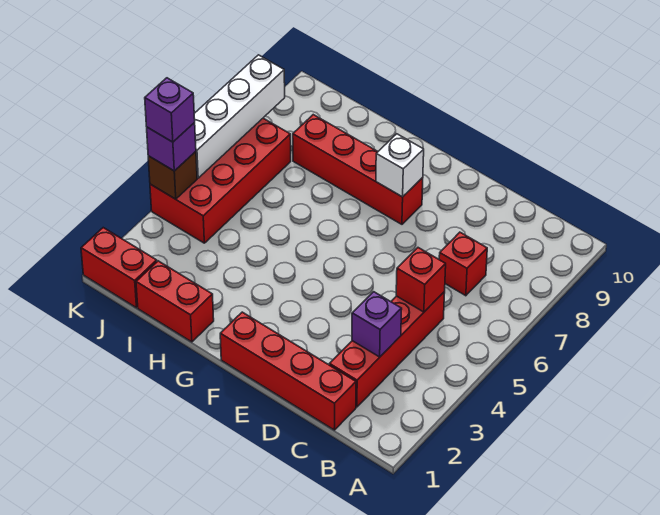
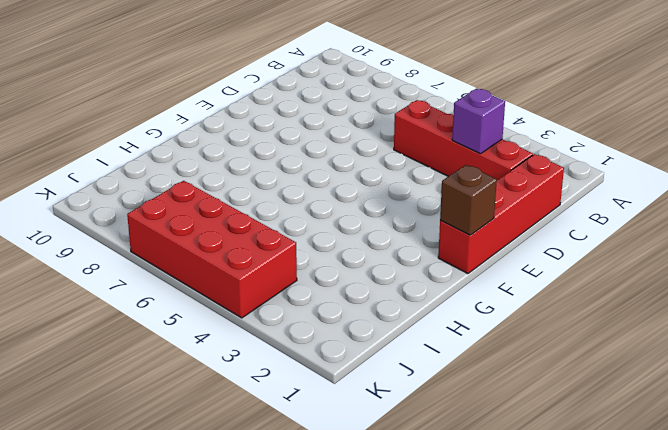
brown brick F1 level 2 -> brown brick K4 level 2
none -> red brick C7 level 1
none -> red brick F8:I8 level 1
none -> red brick H1:I1 level 1

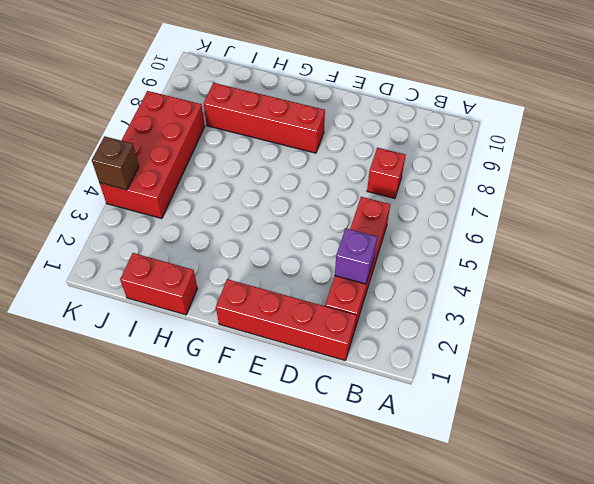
none -> red brick J1:K1 level 1
none -> red brick C5 level 2
none -> white brick F8 level 2

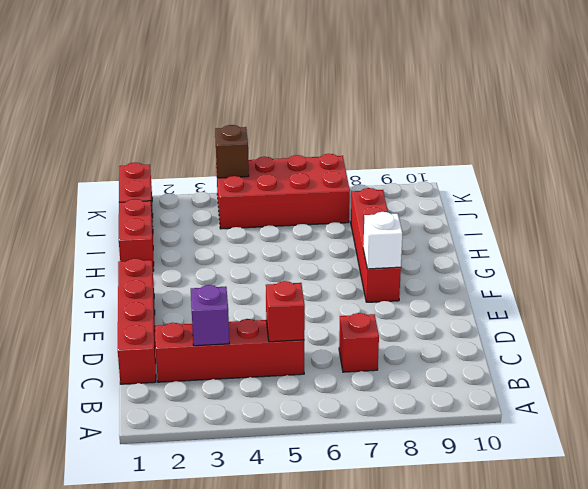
none -> white brick K5:K8 level 2
none -> purple brick K4 level 3
none -> purple brick K4 level 4

